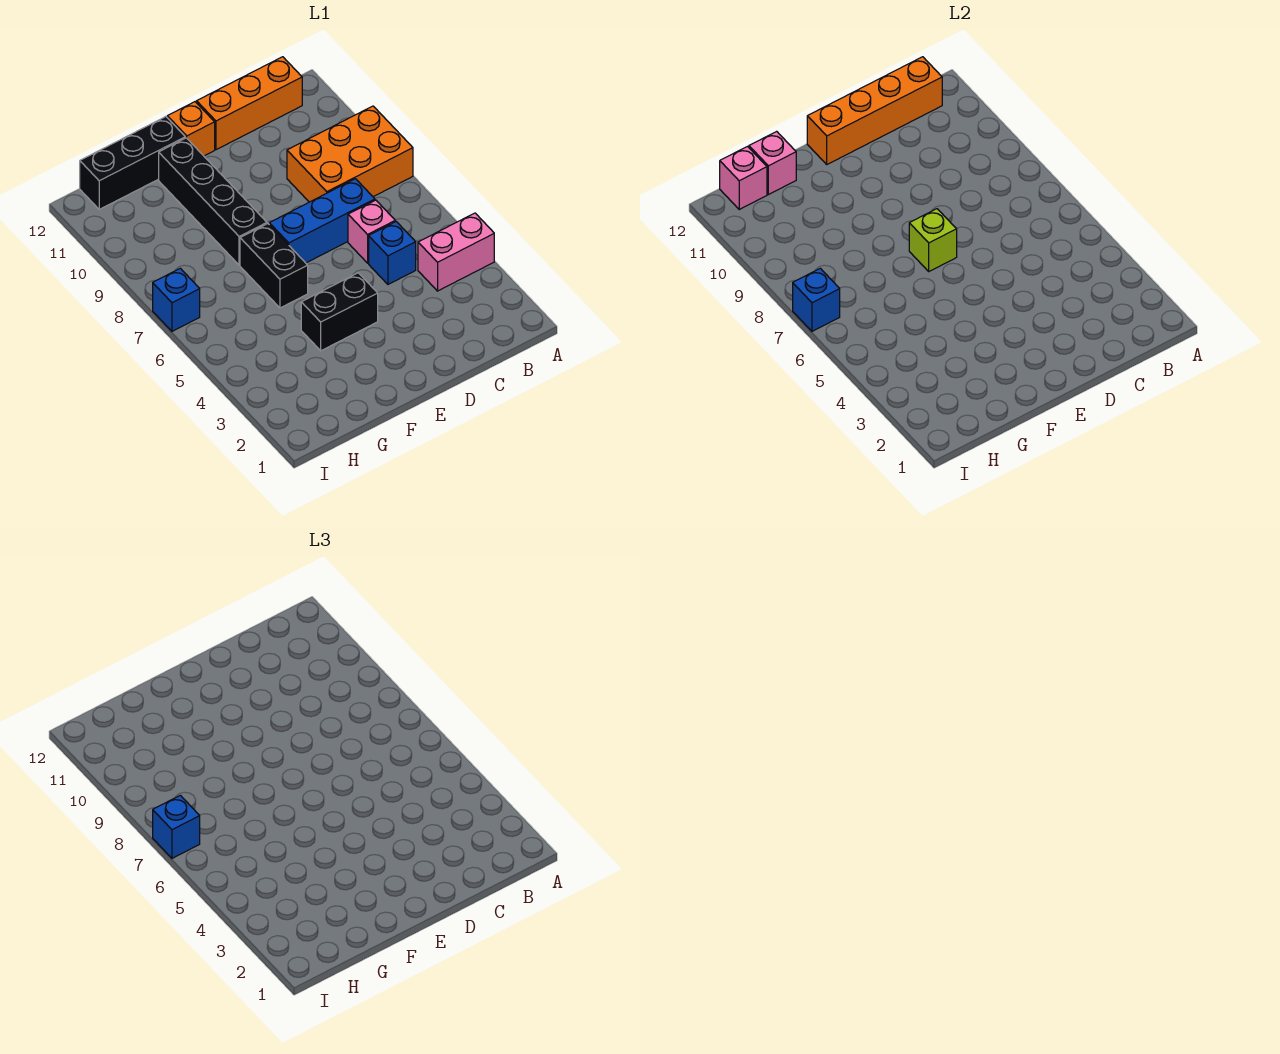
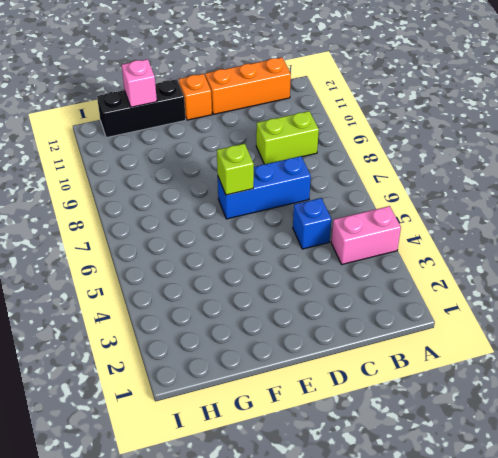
lime brick B9:C9 level 1 -> orange brick A8:C9 level 1
none -> pink brick C6 level 1
none -> black brick E4:F4 level 1
none -> black brick F6:F7 level 1

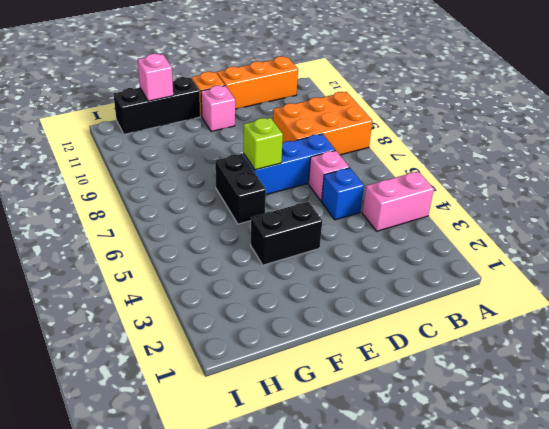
pink brick E11 level 1 -> pink brick H12 level 2
none -> black brick F8:F11 level 1
none -> blue brick I7 level 1
none -> orange brick B12:E12 level 2

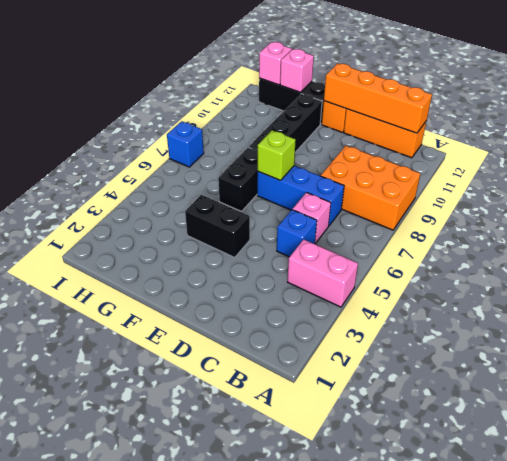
none -> blue brick I7 level 2
none -> blue brick I7 level 3

